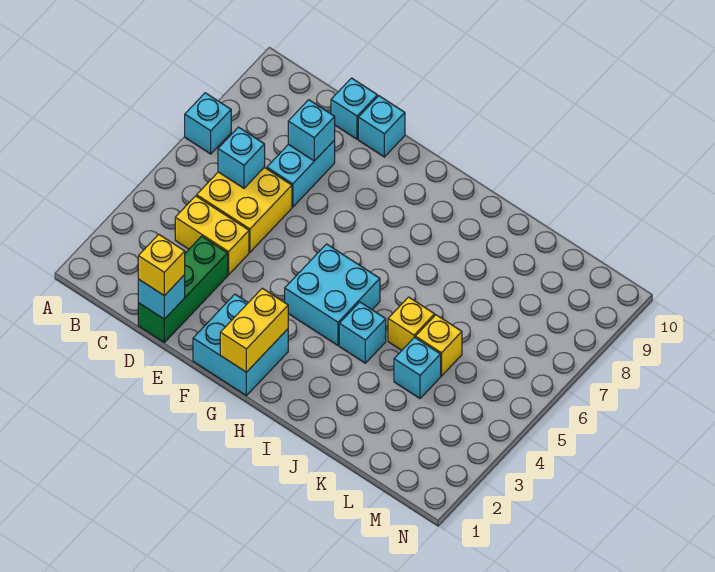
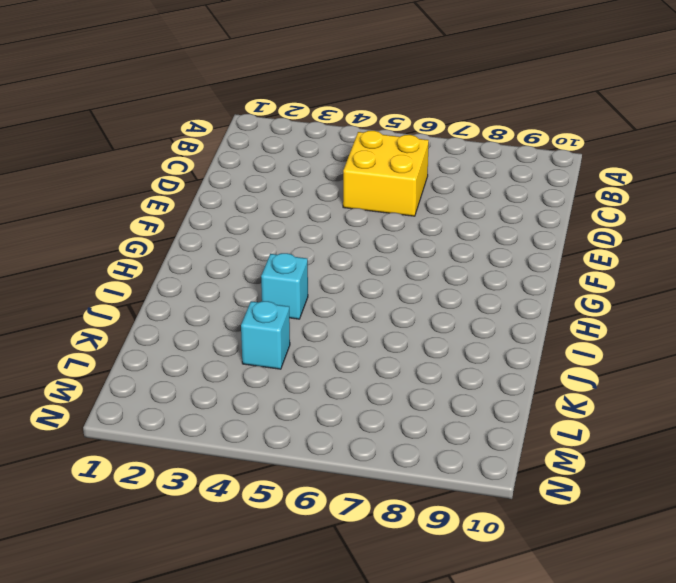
none -> cyan brick A7 level 1
none -> yellow brick C4:D4 level 1
none -> green brick D1:D3 level 1

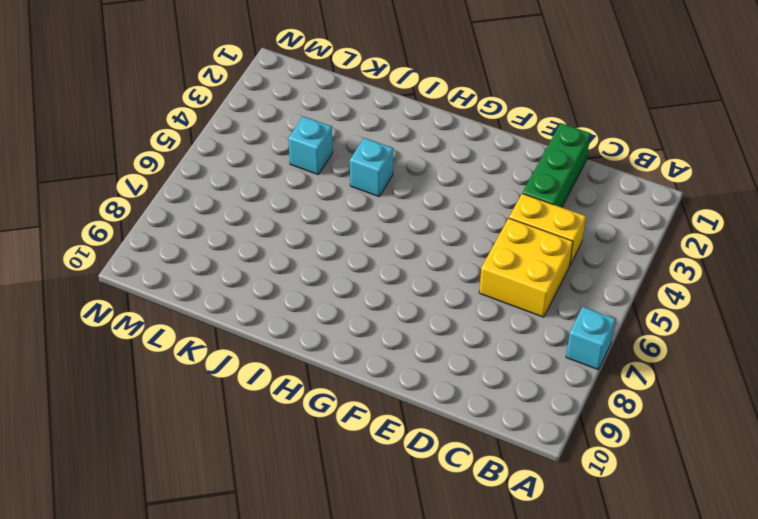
none -> cyan brick D7:D8 level 1
none -> cyan brick D10 level 1
none -> cyan brick E10 level 1

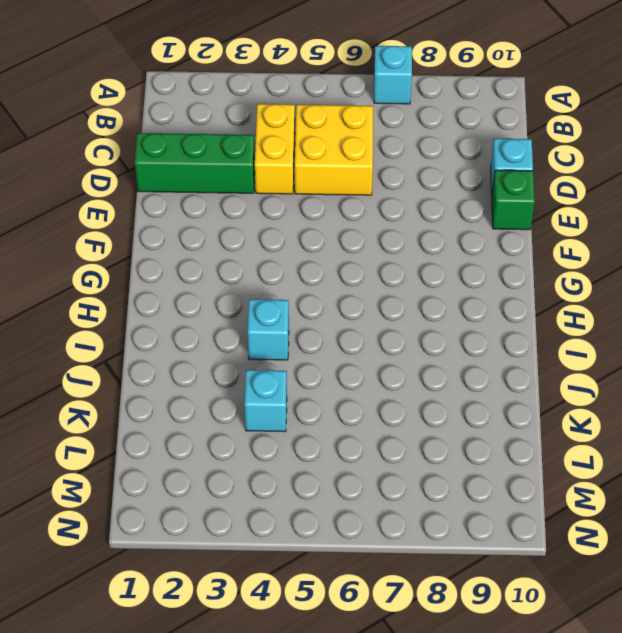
green brick E10 level 1 -> cyan brick E10 level 1
none -> cyan brick D7:D8 level 1
none -> cyan brick F1:G2 level 1
none -> cyan brick G4:H5 level 1

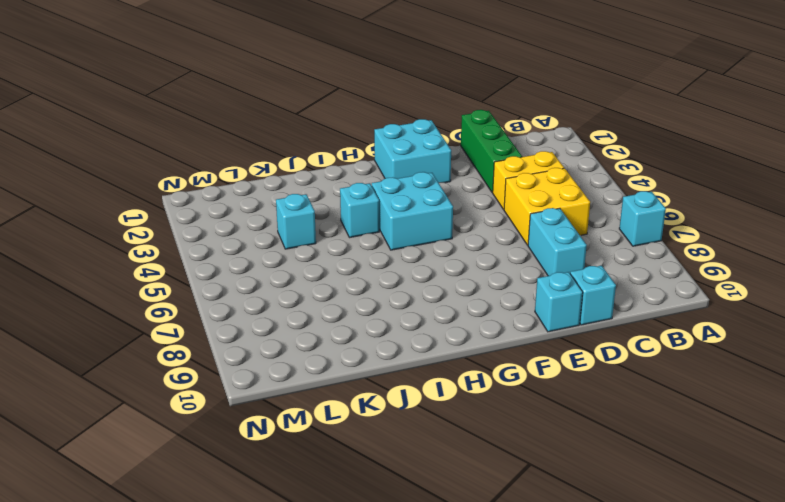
none -> yellow brick J5 level 1
none -> yellow brick K5 level 1
none -> cyan brick C6 level 2

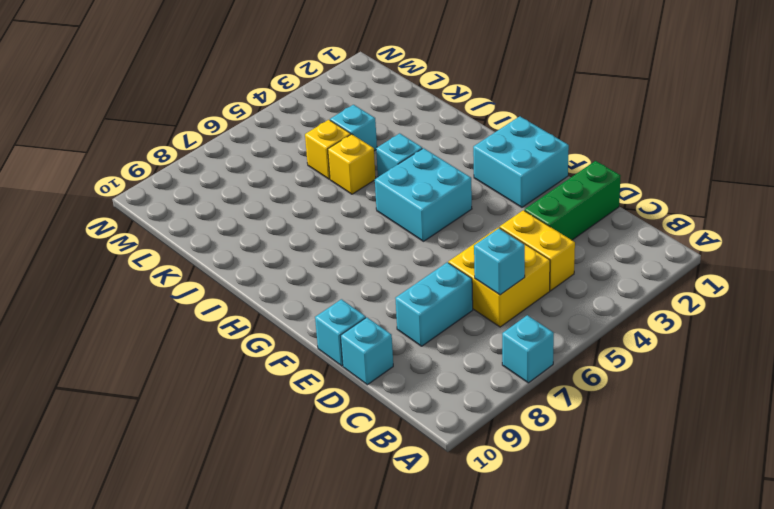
none -> cyan brick D1 level 2
none -> cyan brick D8 level 2
none -> yellow brick G1:G2 level 2

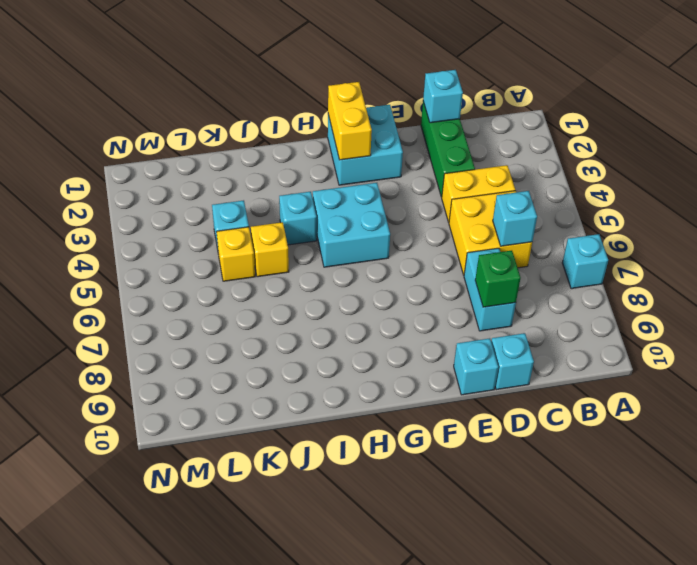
green brick D8 level 2 -> cyan brick D8 level 2
none -> yellow brick D1 level 3

